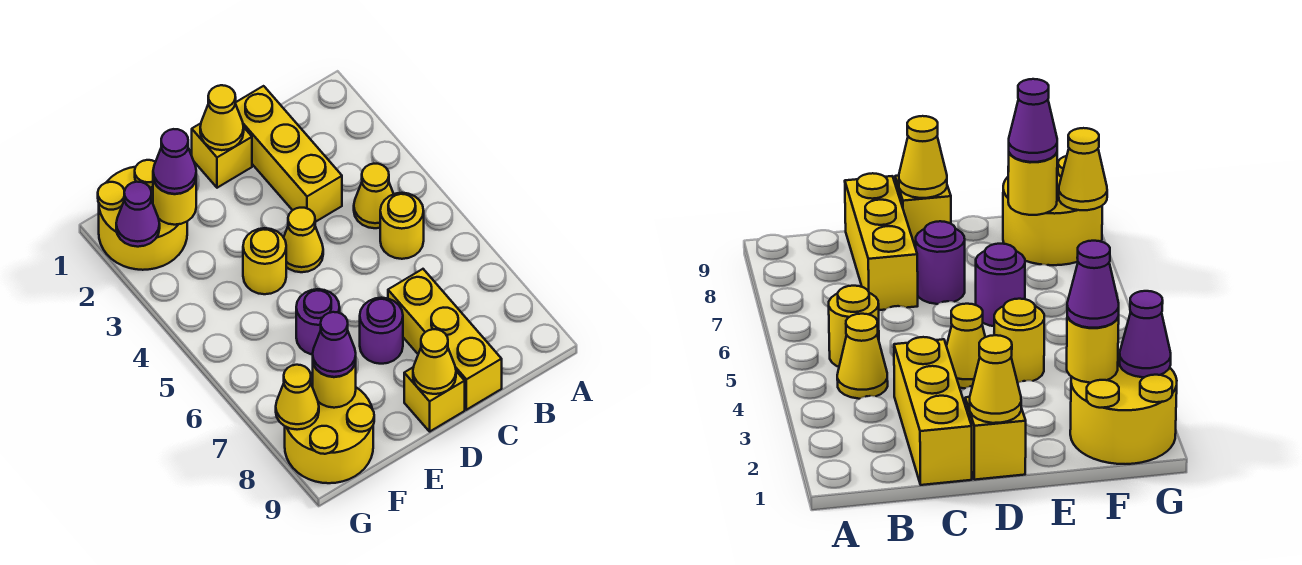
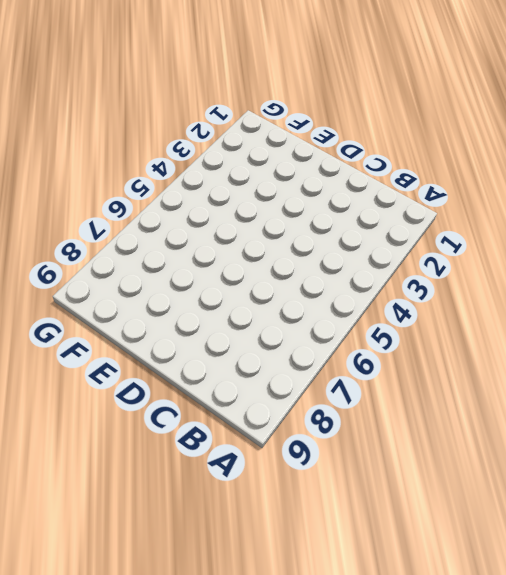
none -> yellow cone B4 level 1
none -> yellow round brick B5 level 1
none -> yellow brick C1:C3 level 1

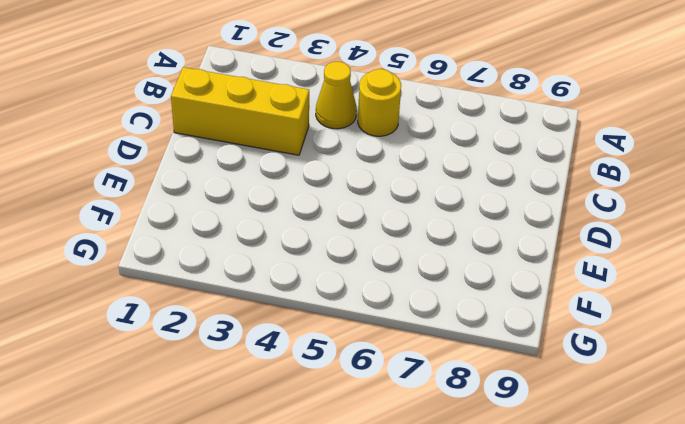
none -> yellow brick C7:C9 level 1
none -> yellow brick D1 level 1
none -> yellow cone D4 level 1

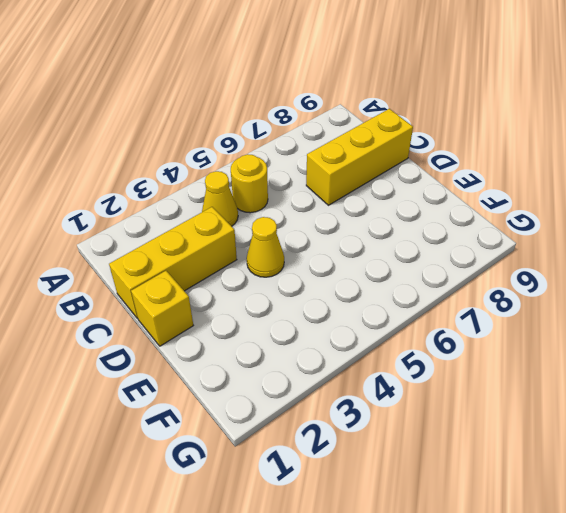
none -> purple round brick D7 level 1
none -> yellow brick D9 level 1
none -> yellow round brick E4 level 1

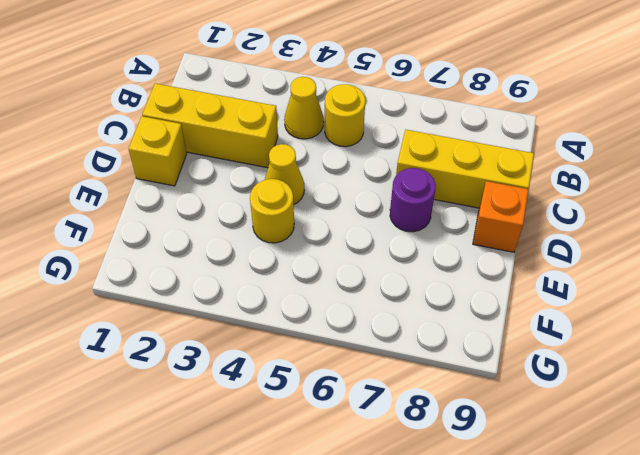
orange brick D9 level 1 -> yellow brick D9 level 1
none -> purple round brick E6 level 1
none -> yellow round brick F1:G2 level 1
none -> yellow round brick F8:G9 level 1

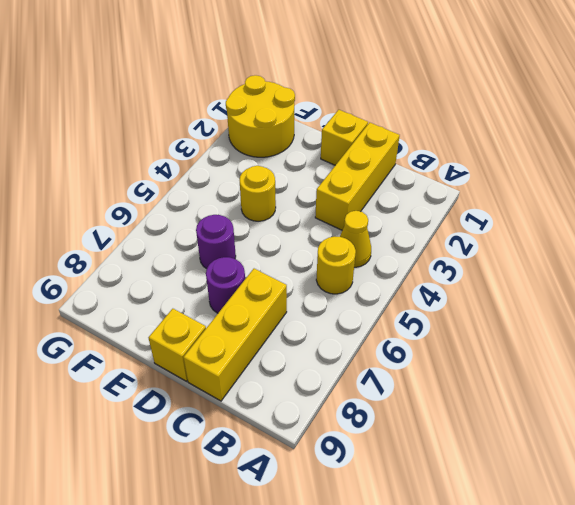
none -> yellow cone D4 level 1
none -> yellow round brick F8:G9 level 1
none -> yellow cone D1 level 2

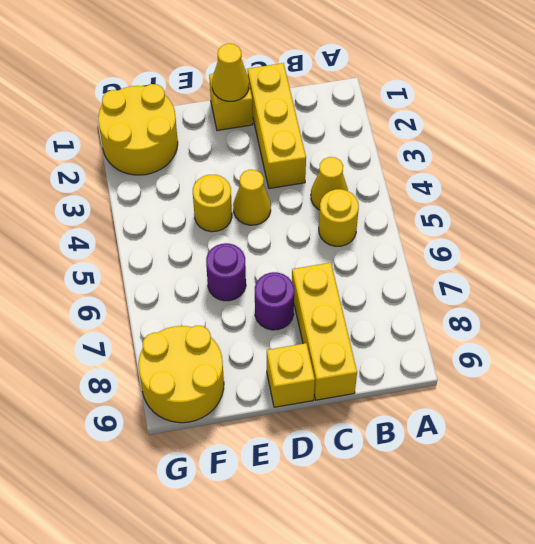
none -> yellow cone D9 level 2
none -> yellow round brick F2 level 2
none -> yellow round brick F8 level 2

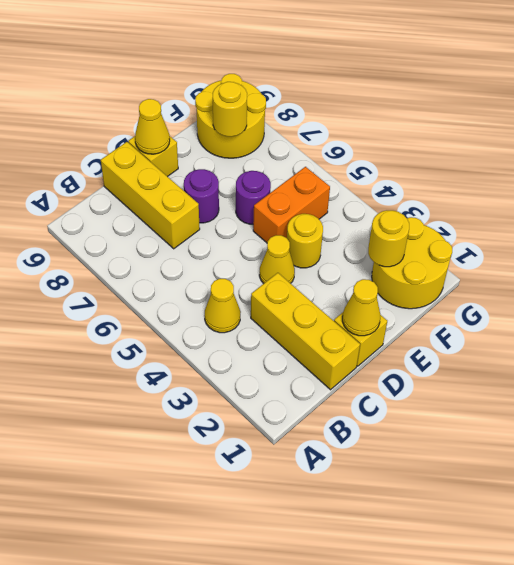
orange brick E5:F5 level 1 -> none
none -> yellow round brick B5 level 1
none -> purple cone G2 level 2
none -> yellow cone G8 level 2

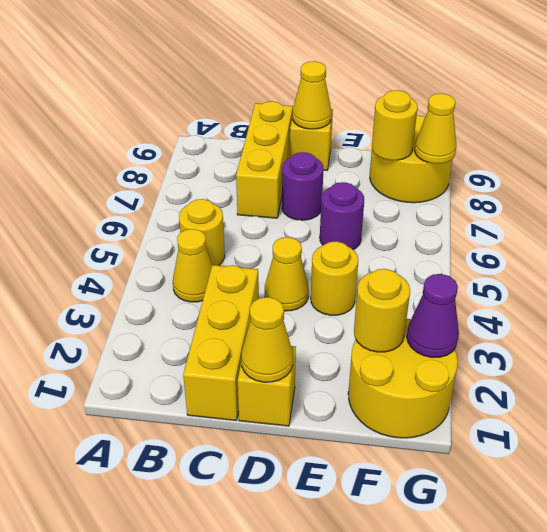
none -> purple cone F2 level 3
none -> purple cone F8 level 3

